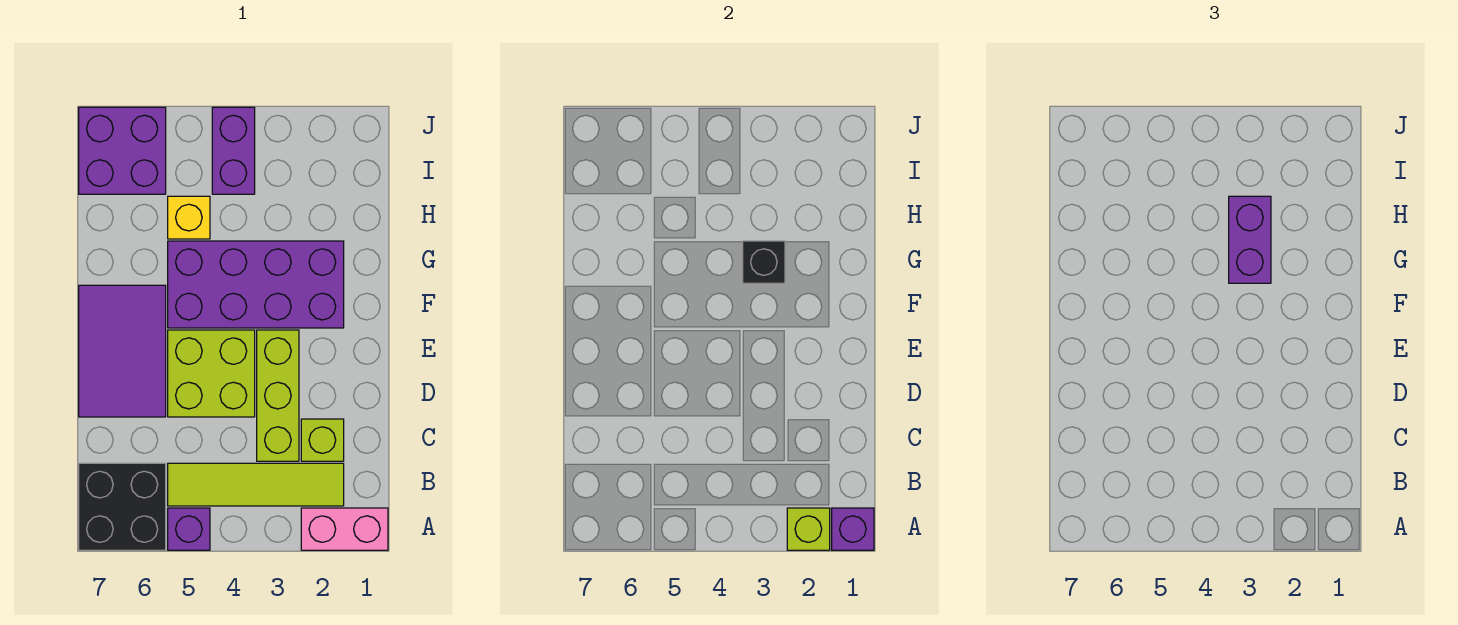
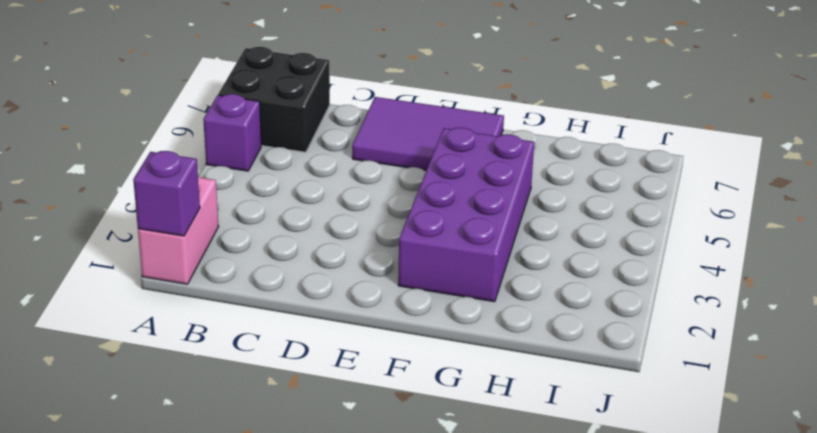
none -> lime tile B2:B5 level 1
none -> lime brick C2 level 1
none -> lime brick C3:E3 level 1

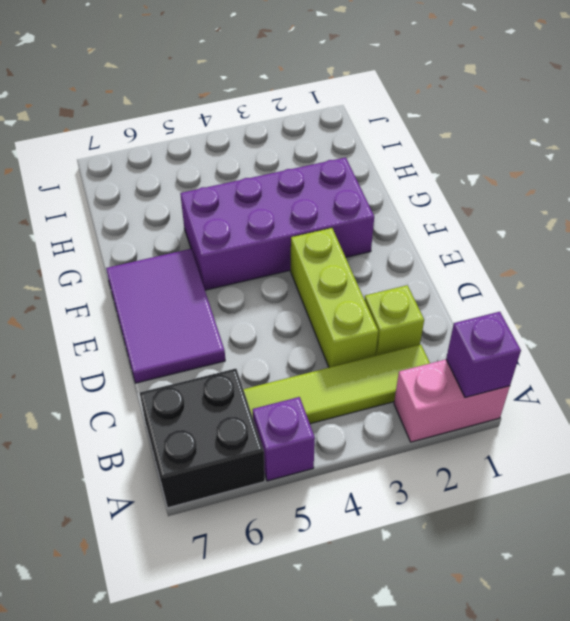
none -> lime brick D4:E5 level 1
none -> yellow brick H5 level 1
none -> purple brick I4:J4 level 1

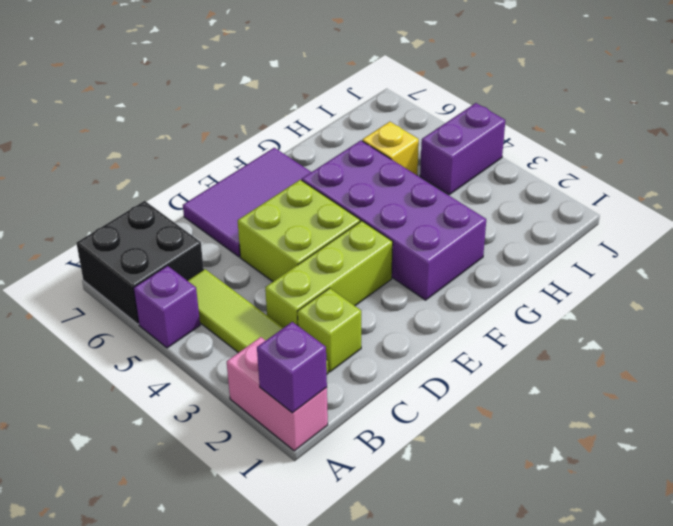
none -> purple brick I6:J7 level 1
none -> lime brick A2 level 2
none -> black brick G3 level 2

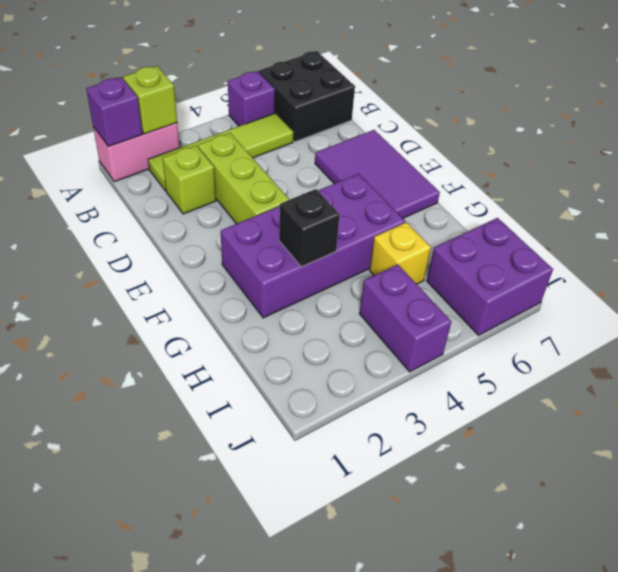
none -> lime brick D4:E5 level 1
none -> purple brick G3:H3 level 3

